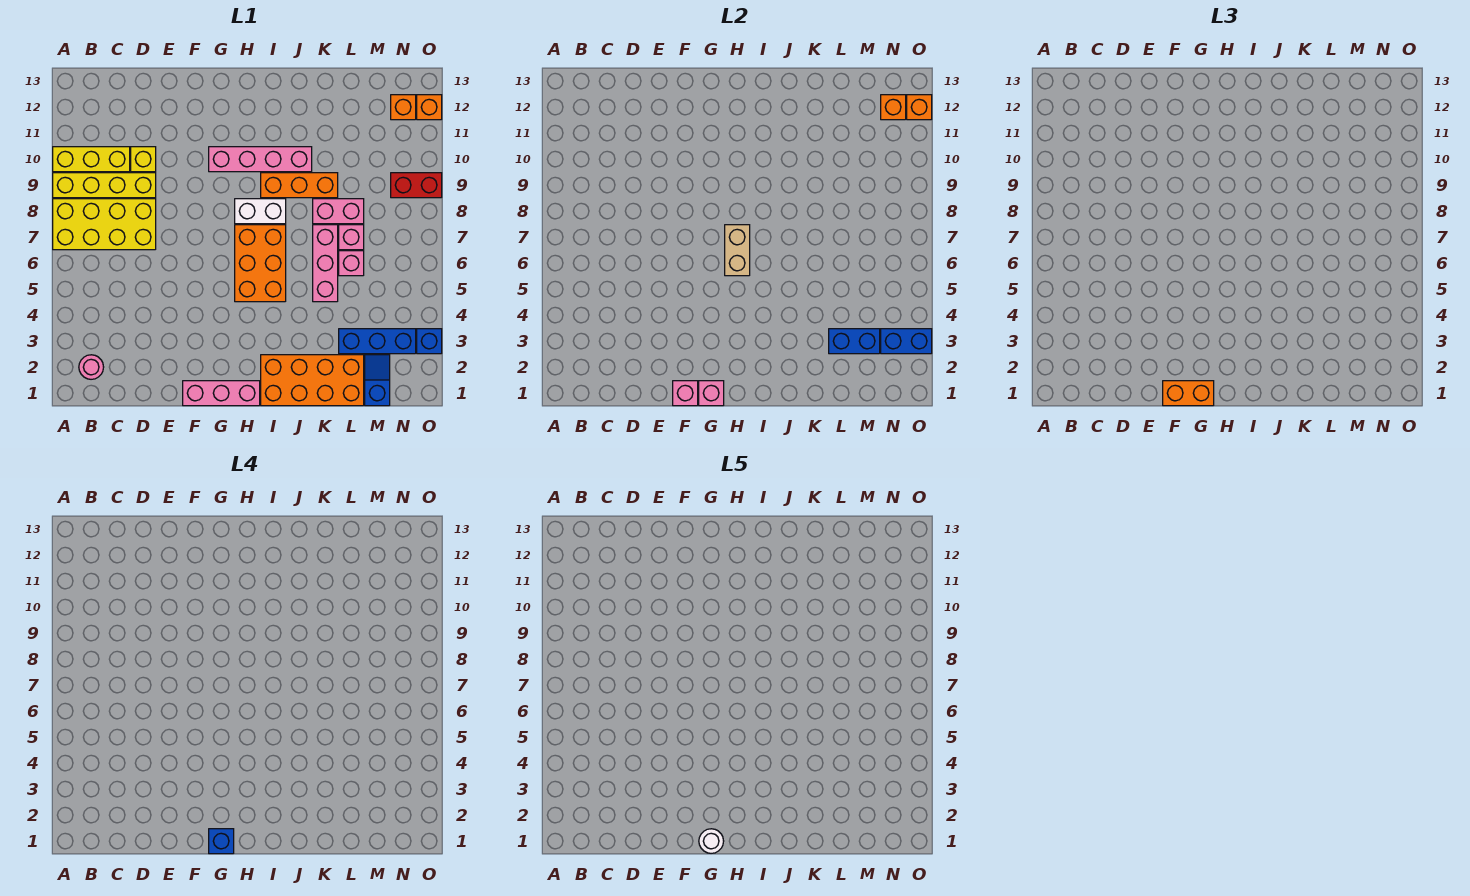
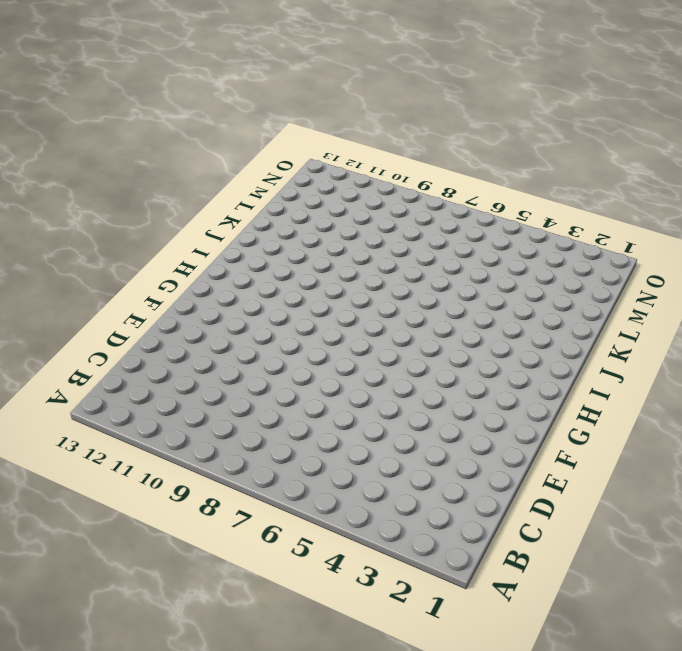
none -> yellow brick A7:D8 level 1
none -> yellow brick A9:D9 level 1
none -> yellow brick A10:C10 level 1
none -> pink round brick B2 level 1

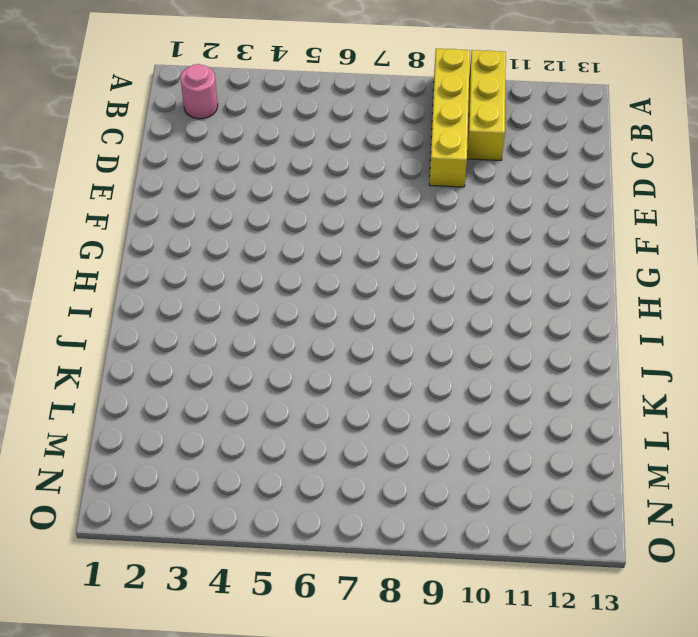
none -> yellow brick A7:D8 level 1
none -> yellow brick D10 level 1
none -> pink brick F1:H1 level 1
none -> pink brick G10:J10 level 1

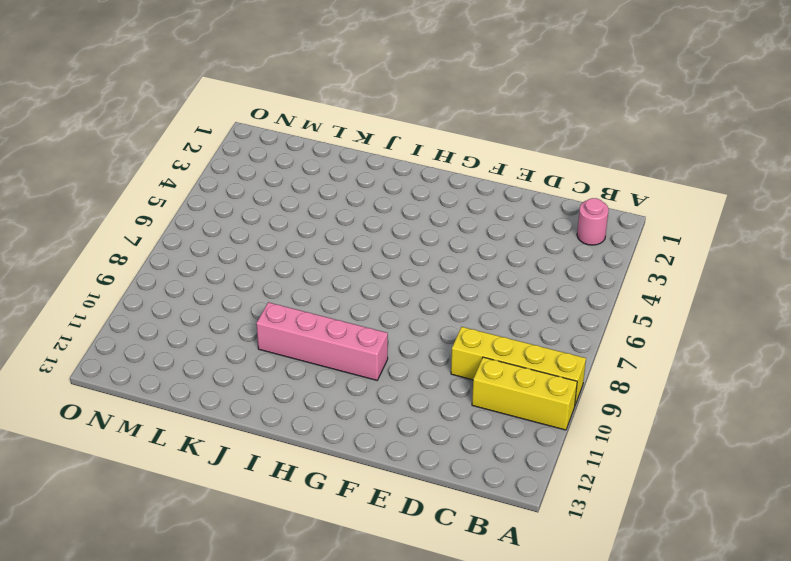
none -> yellow brick A7:D8 level 1
none -> yellow brick D10 level 1
none -> pink brick F1:H1 level 1
none -> orange brick H5:I7 level 1

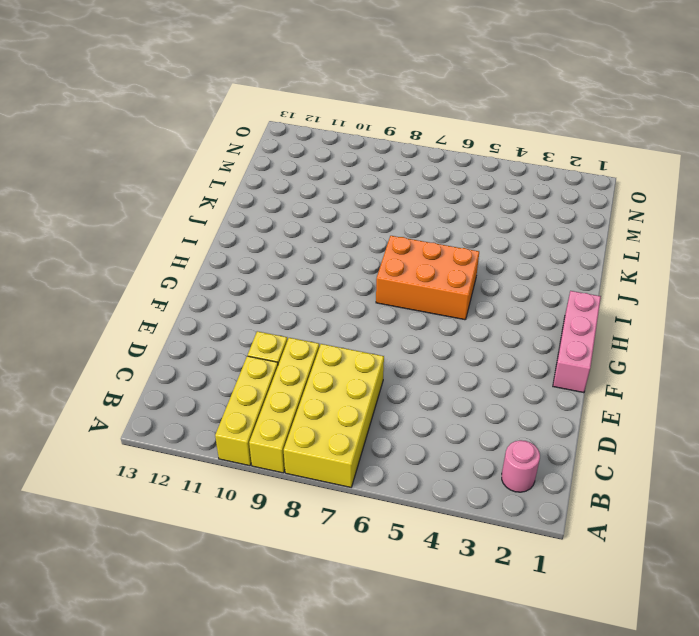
none -> pink brick G10:J10 level 1
none -> white brick H8:I8 level 1
none -> orange brick I1:L2 level 1
none -> orange brick I9:K9 level 1

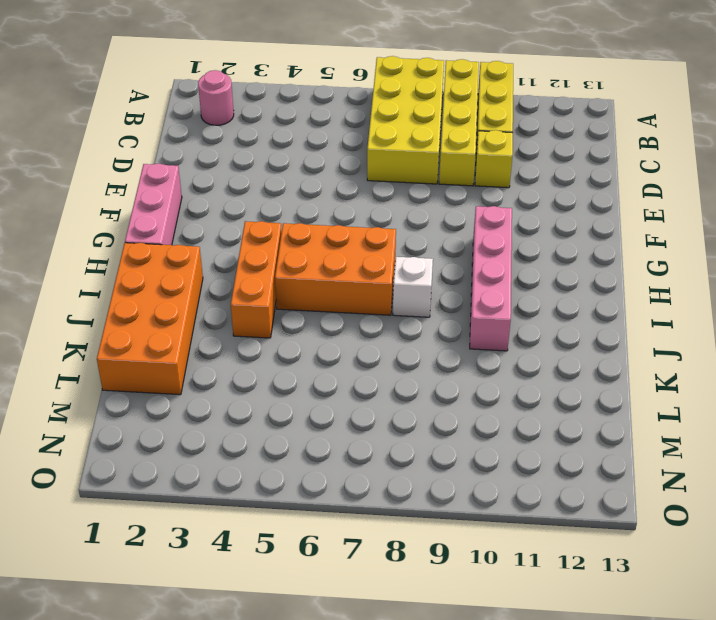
orange brick H4:J4 level 1 -> orange brick I9:K9 level 1
white brick I8 level 1 -> white brick H8:I8 level 1
none -> pink brick K5:K7 level 1
none -> pink brick K8:L8 level 1
none -> blue brick L3:N3 level 1
none -> pink brick L6 level 1

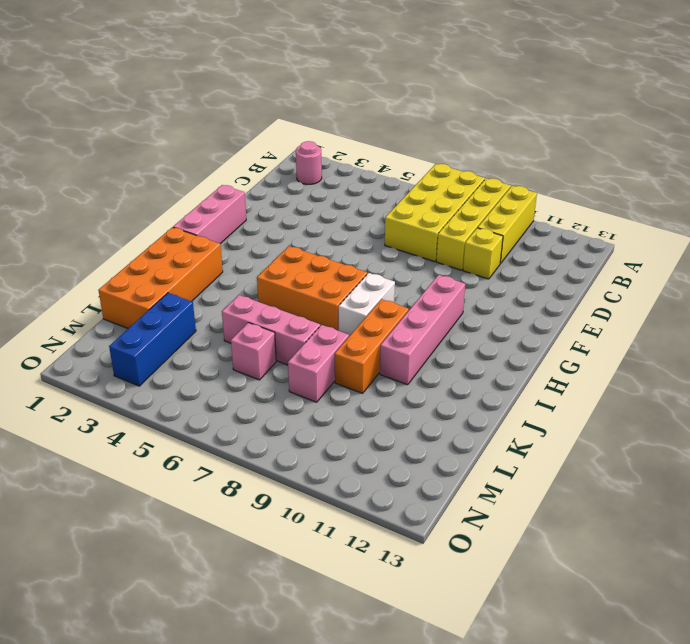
none -> pink brick L7 level 1
none -> blue slope M1:M2 level 1 top 1
none -> red brick N9:O9 level 1
none -> orange brick N12 level 1

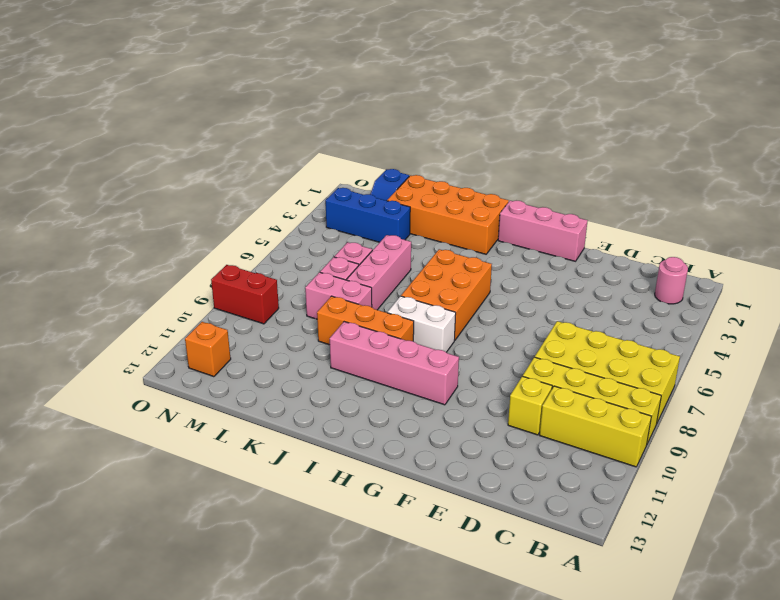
none -> blue brick O3 level 1
none -> orange brick O12 level 1
none -> pink brick F1 level 2
none -> pink brick G1 level 2

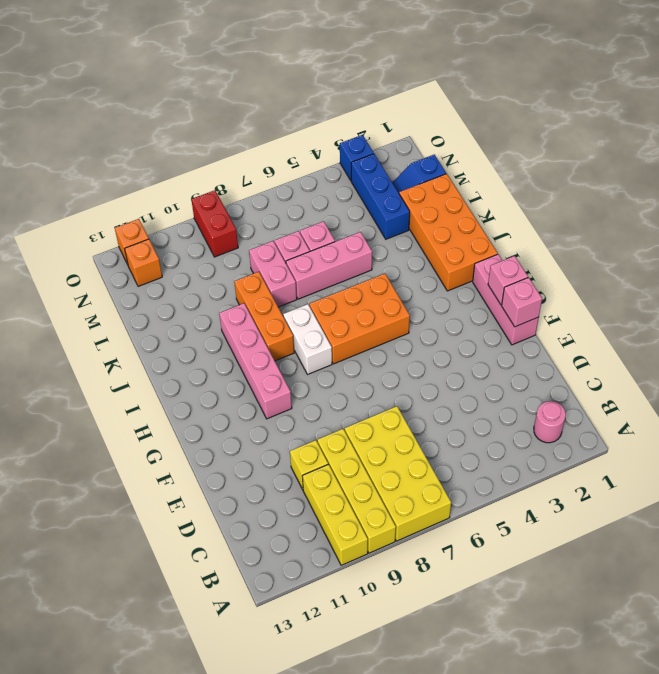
none -> tan brick H6:H7 level 2
none -> blue brick L3:M3 level 2
none -> blue brick N3:O3 level 2
none -> orange brick N12 level 2

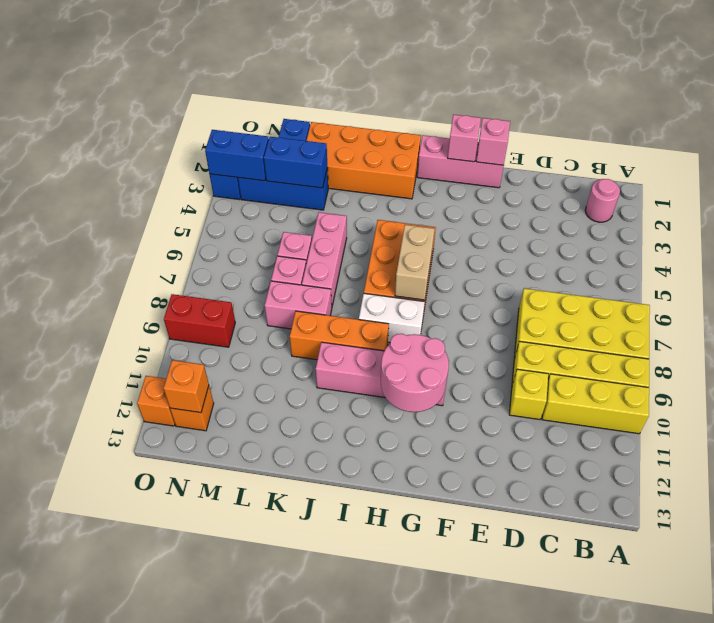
pink round brick G10:H11 level 2 -> none
none -> orange brick O12 level 2
none -> orange brick F1:G1 level 3
none -> blue brick G1 level 4
none -> white round brick G1 level 5

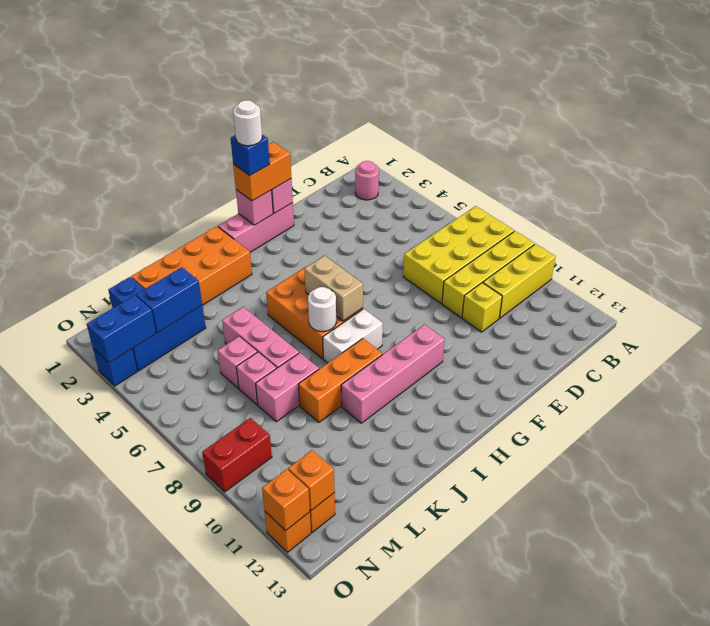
white round brick I7 level 2 -> none

